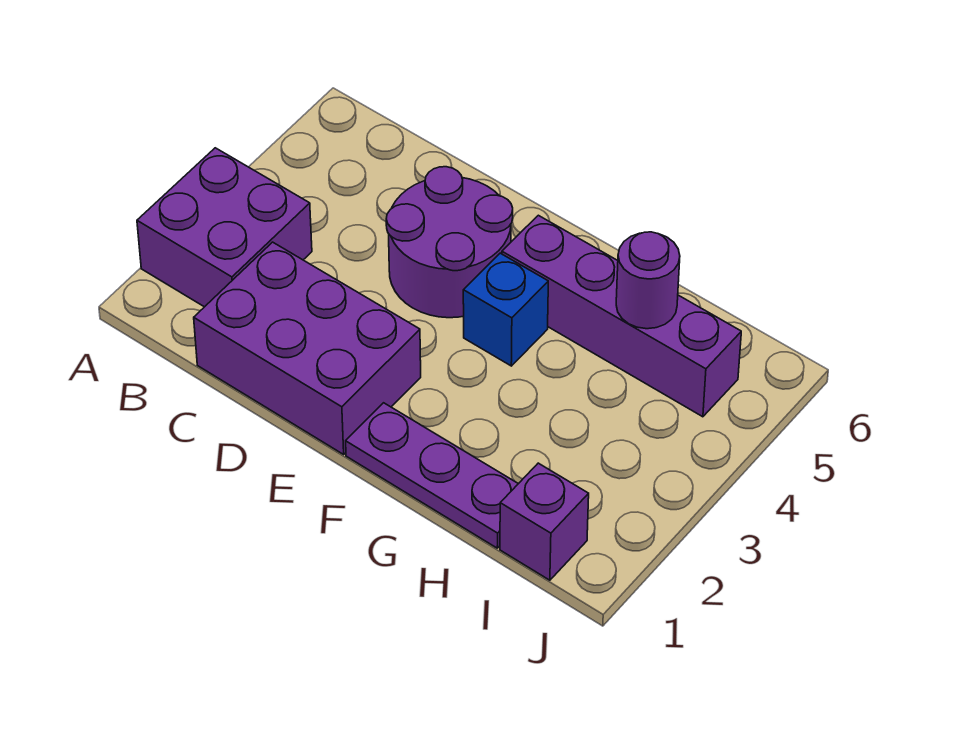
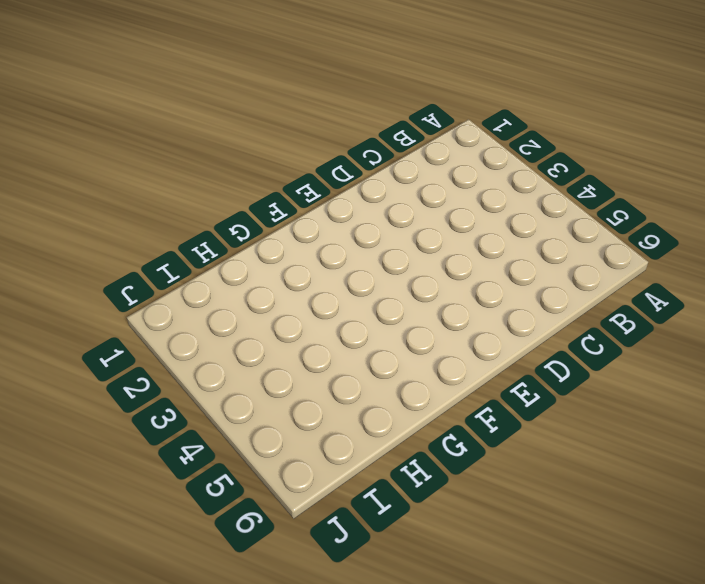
none -> purple brick A2:B3 level 1
none -> purple brick C1:E2 level 1

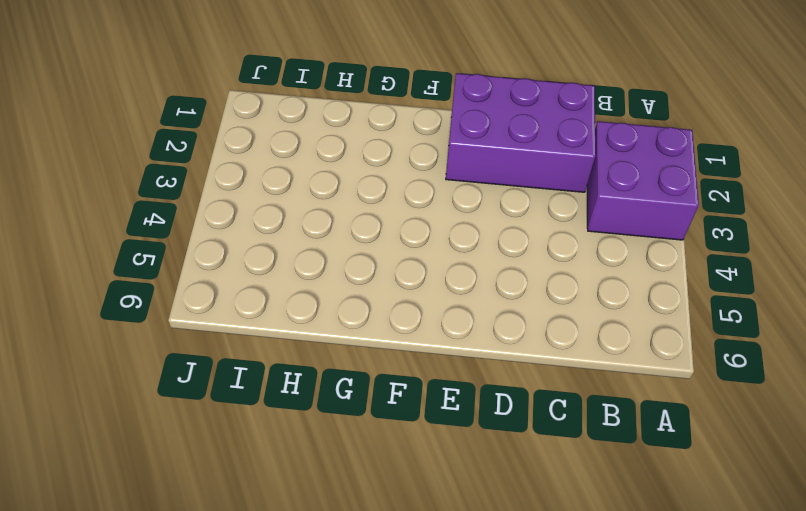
none -> purple round brick D4:E5 level 1
none -> purple plate F1:H1 level 1

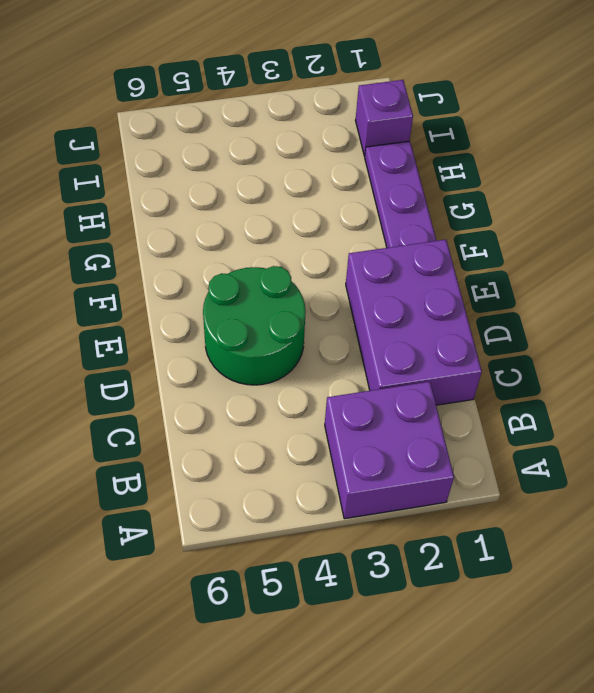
green round brick D4:E5 level 1 -> purple round brick D4:E5 level 1
none -> blue brick F4 level 1
none -> purple brick F5:I5 level 1

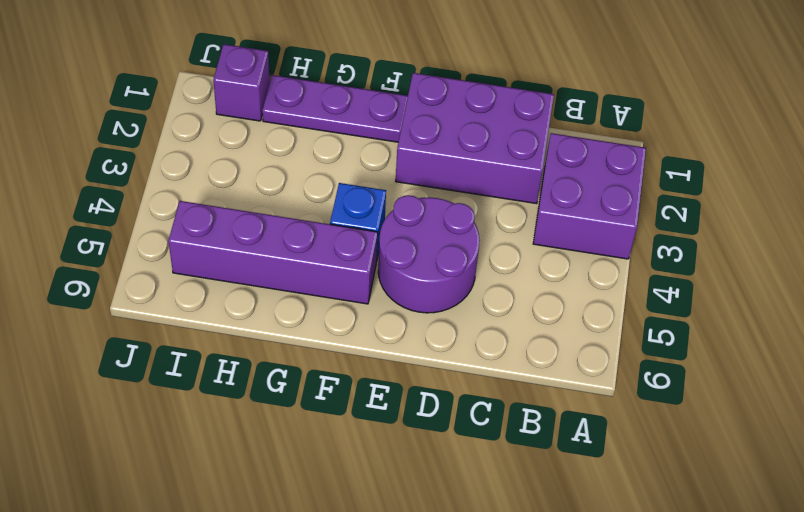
none -> purple round brick H5 level 2

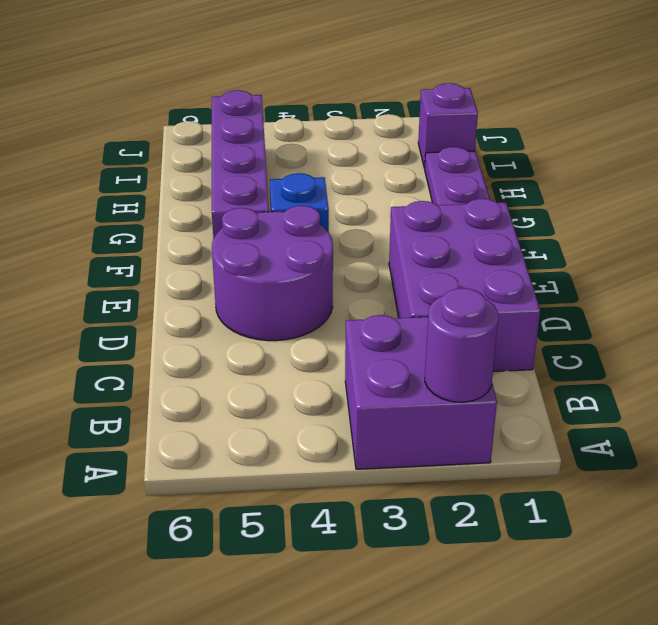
purple round brick A2 level 2 -> purple round brick H5 level 2

